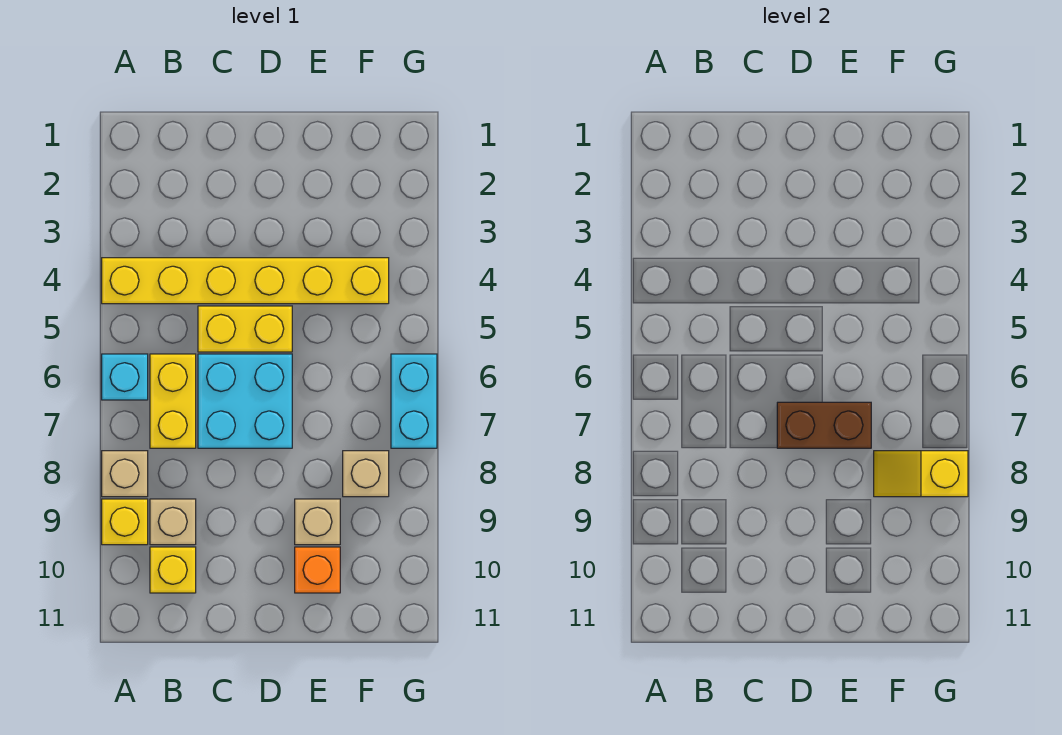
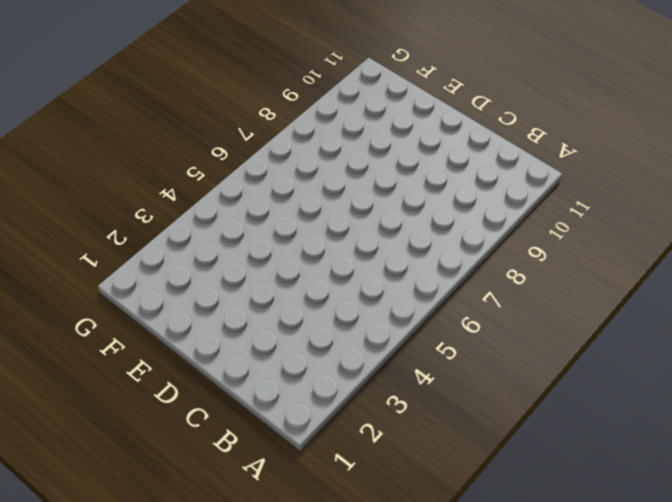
none -> yellow brick A4:F4 level 1
none -> cyan brick A6 level 1
none -> tan brick A8 level 1

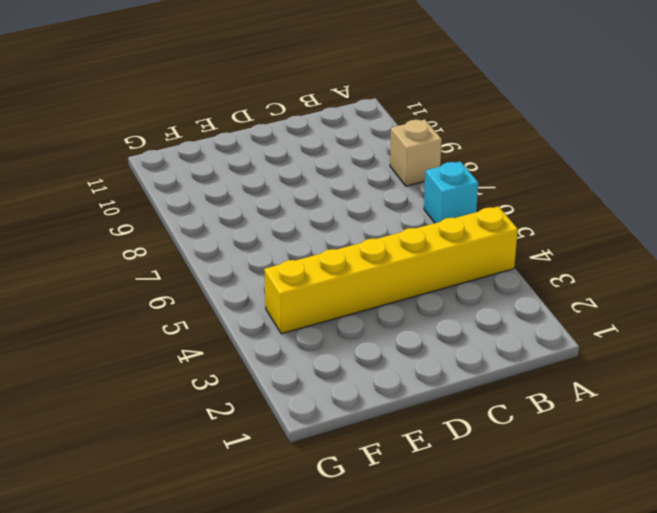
none -> yellow brick A9 level 1
none -> yellow brick B6:B7 level 1
none -> tan brick B9 level 1

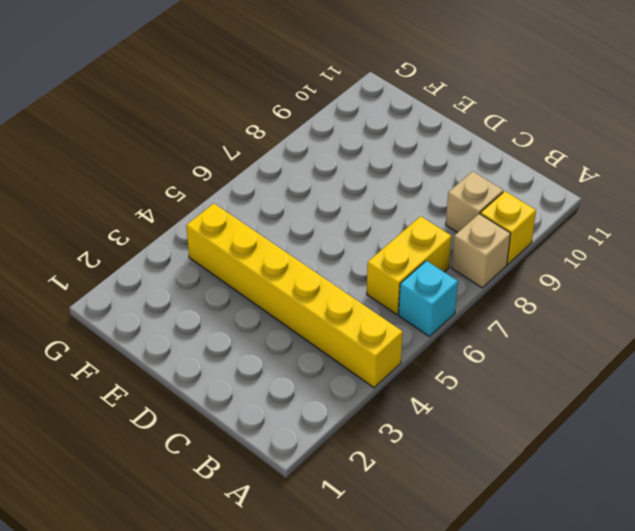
none -> yellow brick B10 level 1
none -> yellow brick C5:D5 level 1
none -> cyan brick C6:D7 level 1

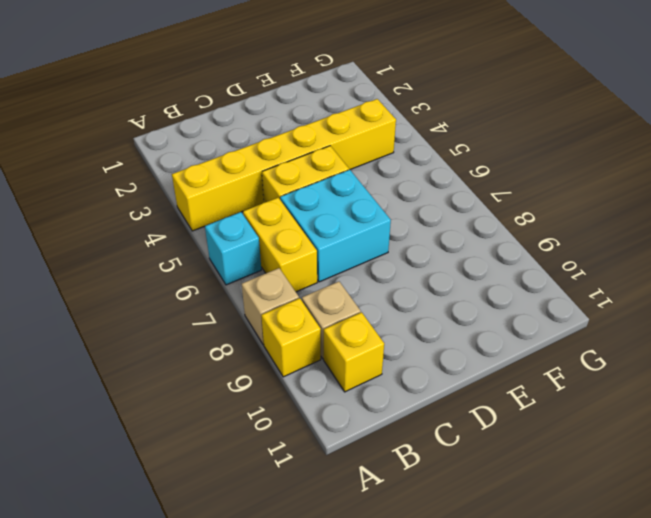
none -> tan brick E9 level 1
none -> orange brick E10 level 1
none -> tan brick F8 level 1

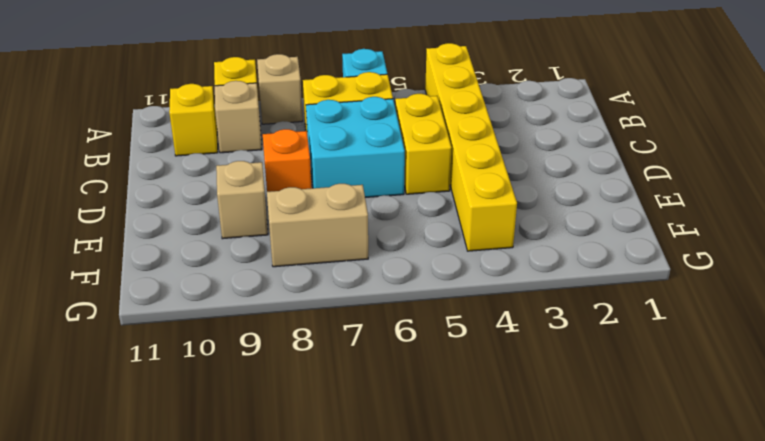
orange brick D8 level 1 -> orange brick E10 level 1
tan brick F7:F8 level 1 -> tan brick F8 level 1
none -> cyan brick G6:G7 level 1
none -> brown brick D7:E7 level 2
none -> yellow slope F8:G8 level 2 top G

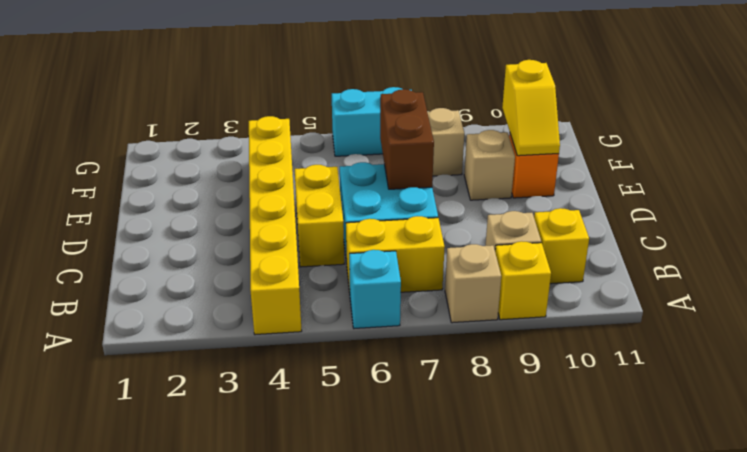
yellow slope E10:F10 level 2 top F -> yellow slope F8:G8 level 2 top G

